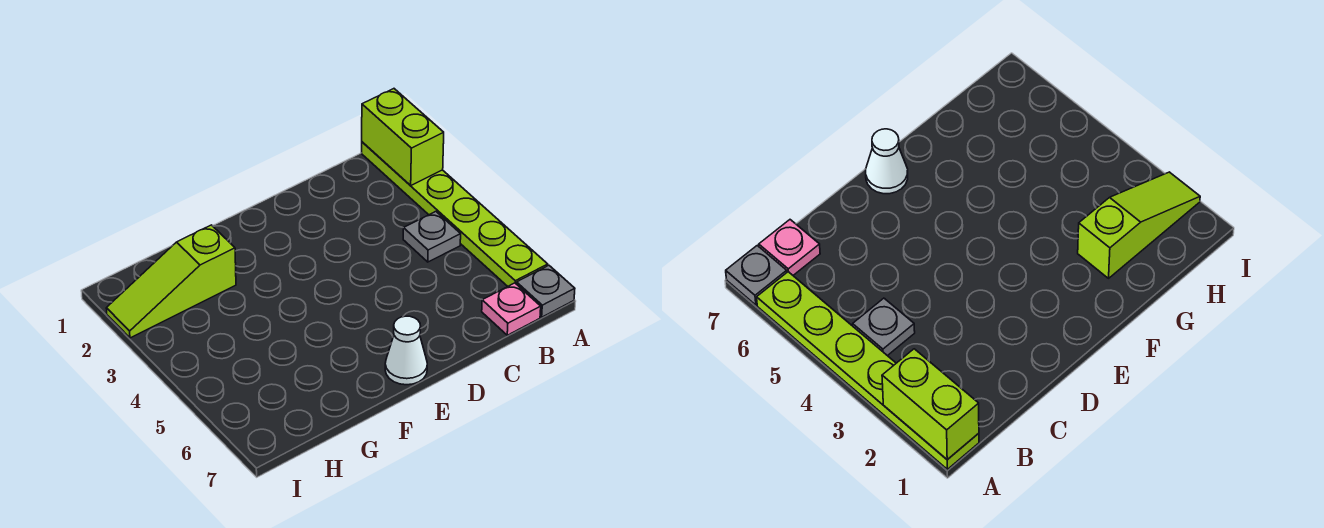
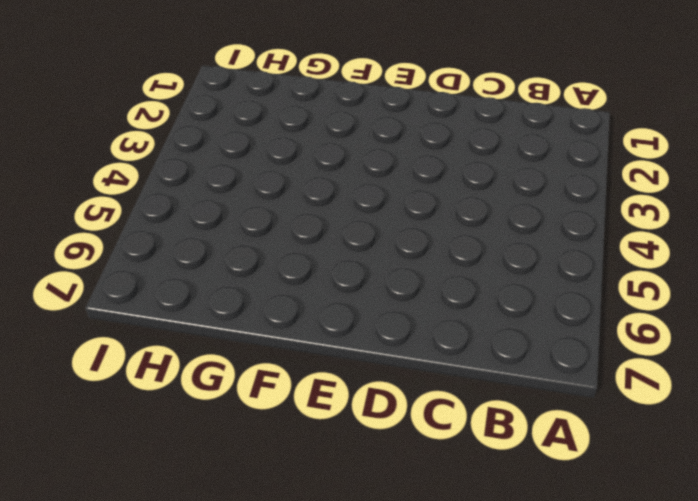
none -> lime plate A1:A6 level 1
none -> grey plate A7 level 1

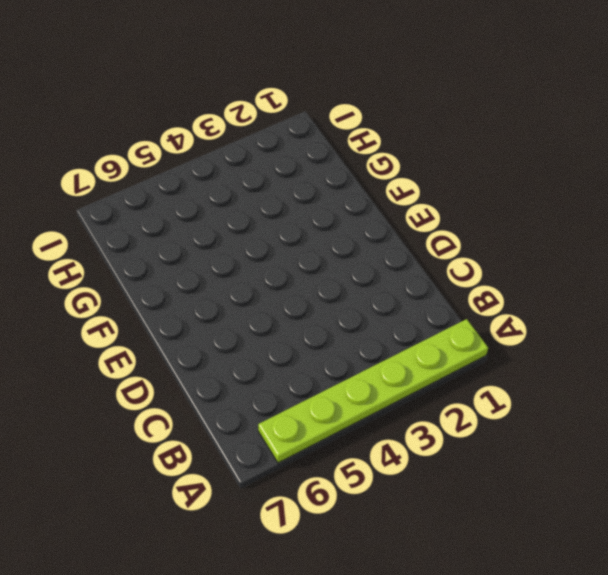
none -> grey plate A7 level 1
none -> grey plate B4 level 1

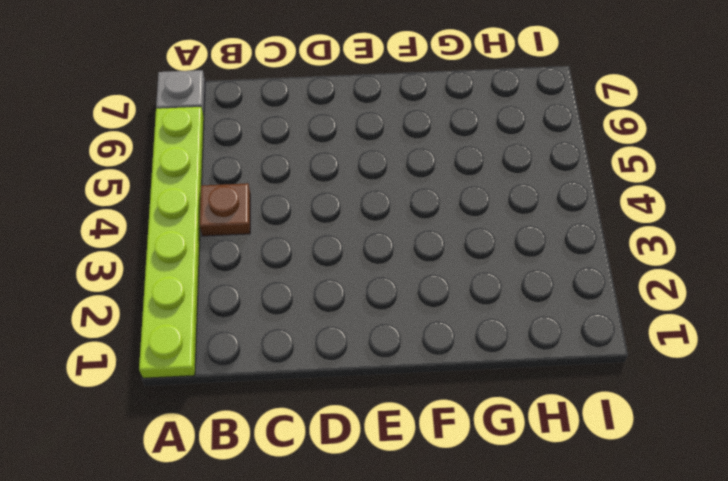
brown plate B4 level 1 -> grey plate B4 level 1
none -> pink plate B7 level 1
none -> white cone E7 level 1

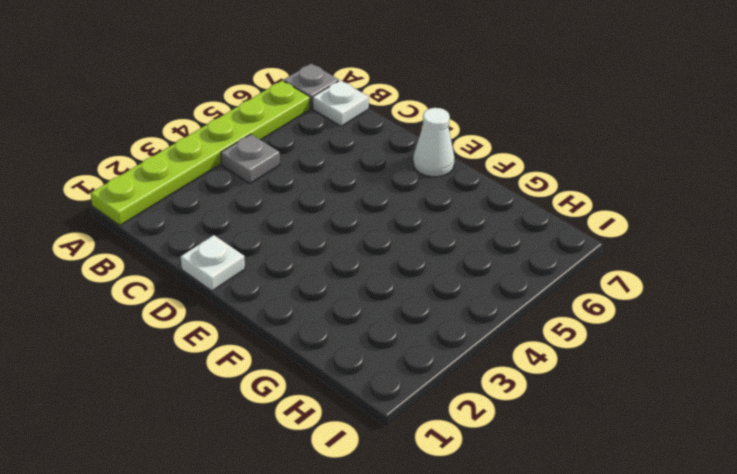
white plate B7 level 1 -> pink plate B7 level 1
white plate D1 level 1 -> none
none -> lime slope G2:I2 level 1 top G
none -> lime brick A1:A2 level 2

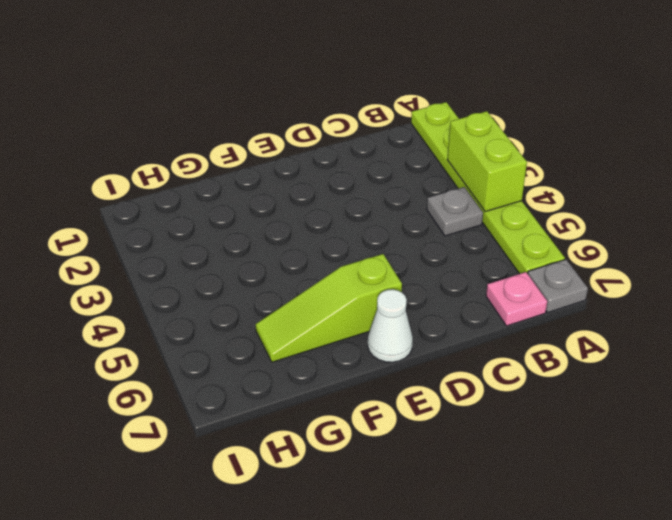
lime brick A3:A4 level 2 -> lime brick A1:A2 level 2
lime slope E6:G6 level 1 top E -> lime slope G2:I2 level 1 top G

